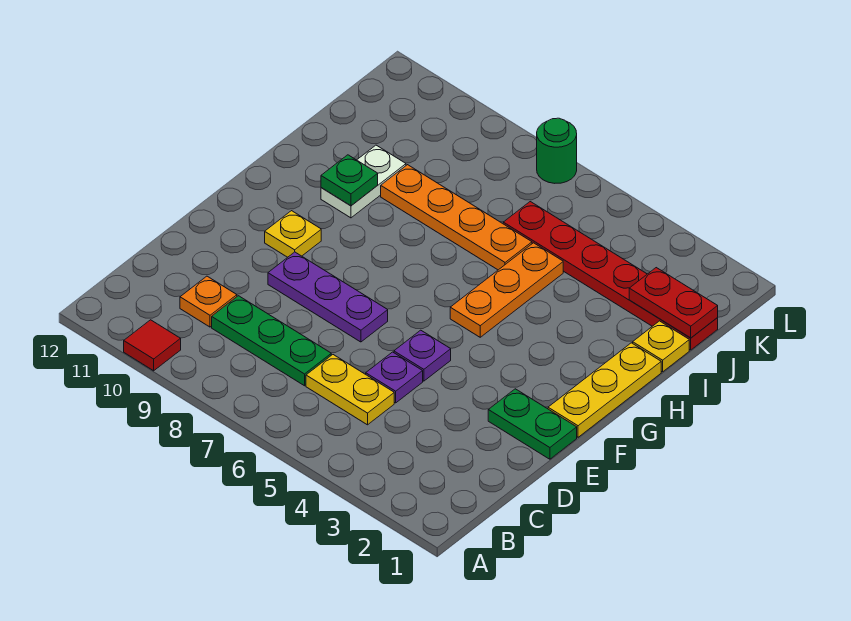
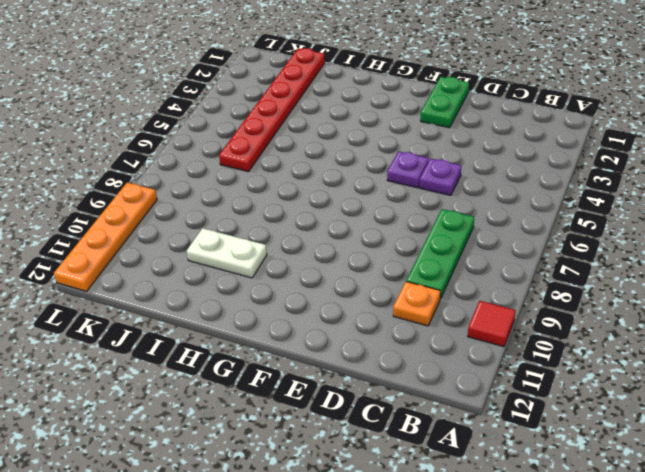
orange plate L9:L12 level 1 -> orange plate I6:I9 level 1
none -> yellow plate C5:C6 level 1
none -> purple plate E7:E9 level 1
none -> yellow plate F1:H1 level 1

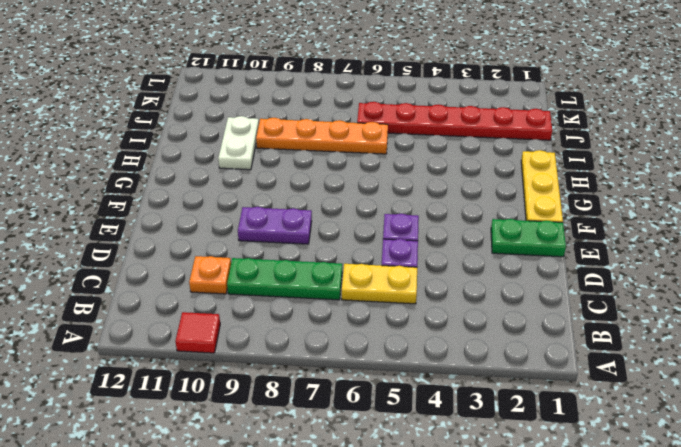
purple plate E8:E9 level 1 -> purple plate E7:E9 level 1
none -> yellow plate F10 level 1
none -> orange plate G5:I5 level 1
none -> yellow plate I1 level 1

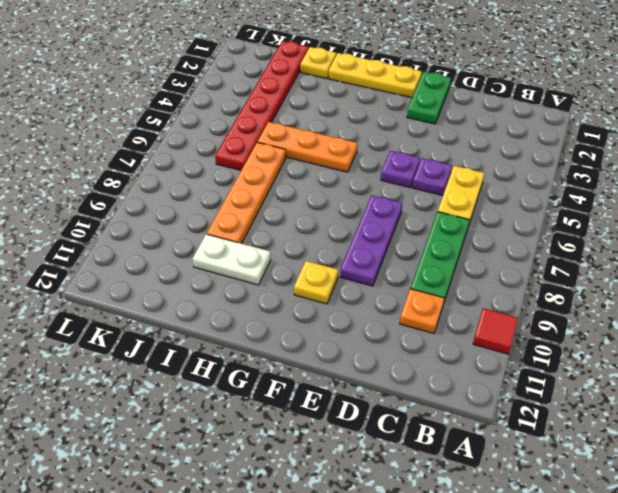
none -> green round brick L7 level 1
none -> green plate H10 level 2
none -> red plate J1:J2 level 2

